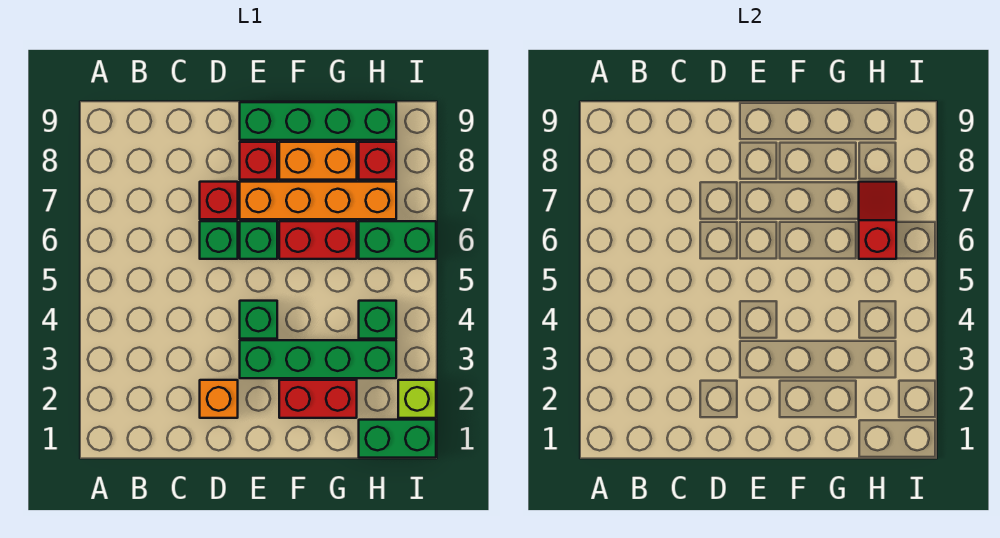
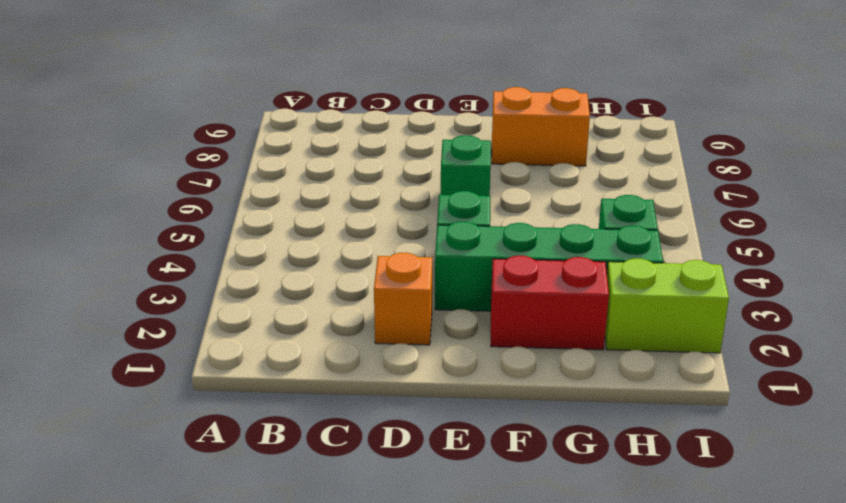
lime brick H2:I2 level 1 -> lime brick I2 level 1
none -> green brick D6 level 1
none -> red brick D7 level 1
none -> orange brick E7:H7 level 1

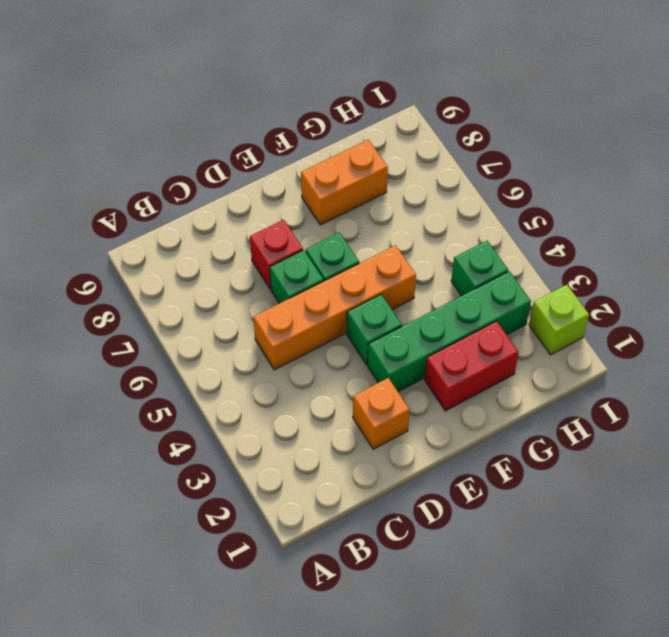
orange brick C5:F5 level 1 -> orange brick E7:H7 level 1
none -> red brick E8 level 1
none -> green brick E9:H9 level 1
none -> red brick F6:G6 level 1

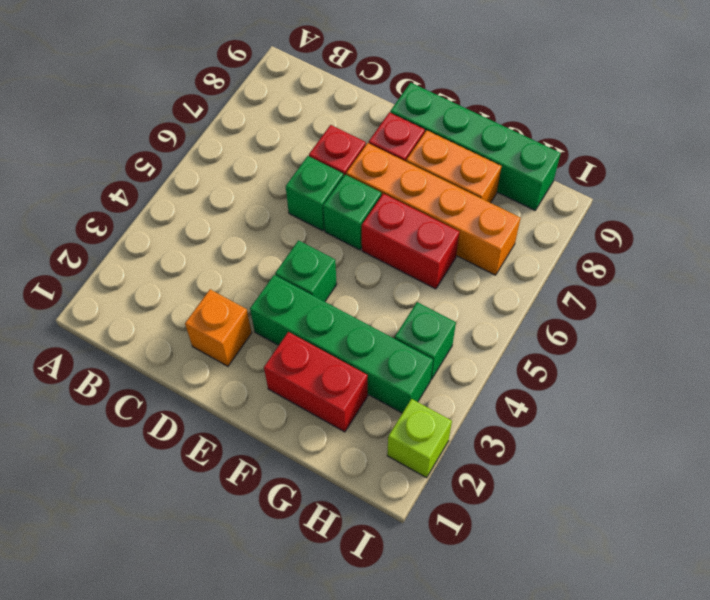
none -> green brick H1:I1 level 1
none -> green brick H6:I6 level 1
none -> red brick H8 level 1

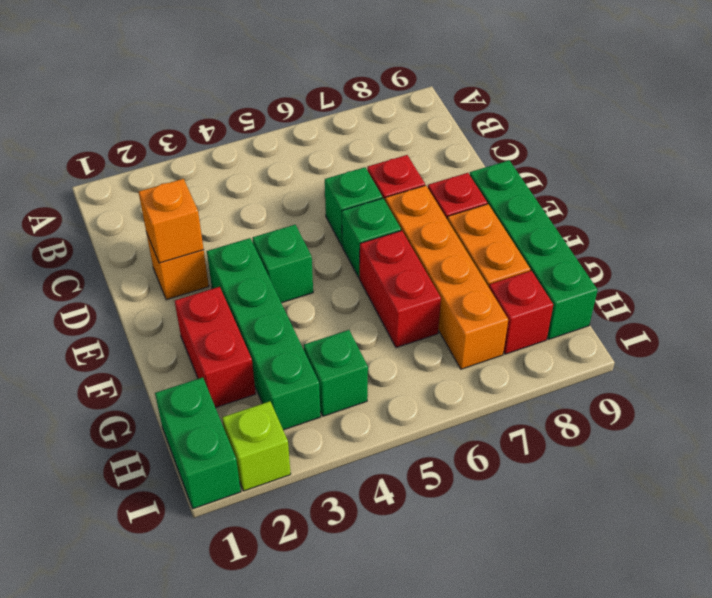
orange brick D2 level 2 -> none
none -> green brick H6:I6 level 1
none -> red slope H6:H7 level 2 top 6

